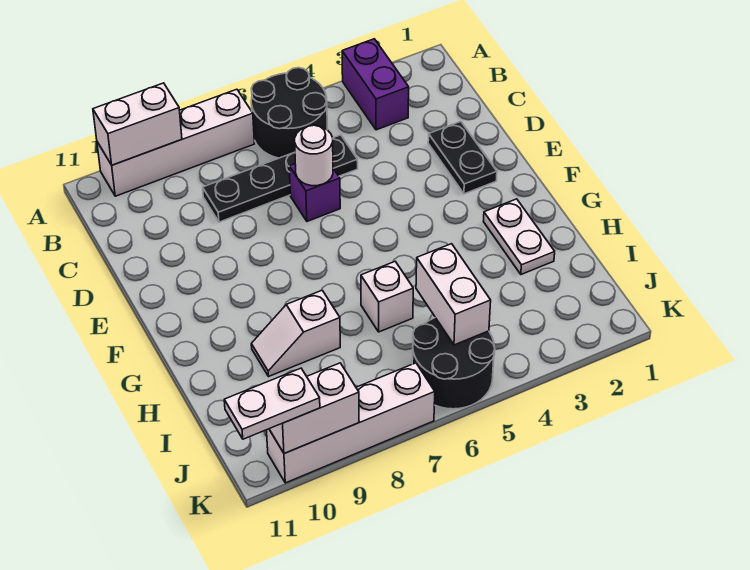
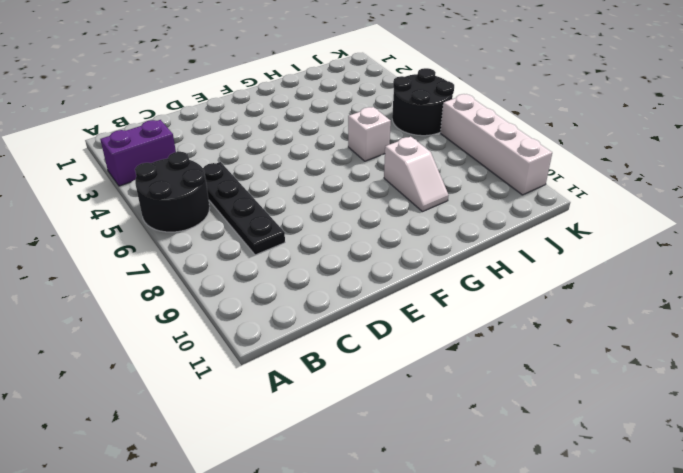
none -> white brick A7:A10 level 1
none -> black plate D2:E2 level 1
none -> purple brick D6 level 1

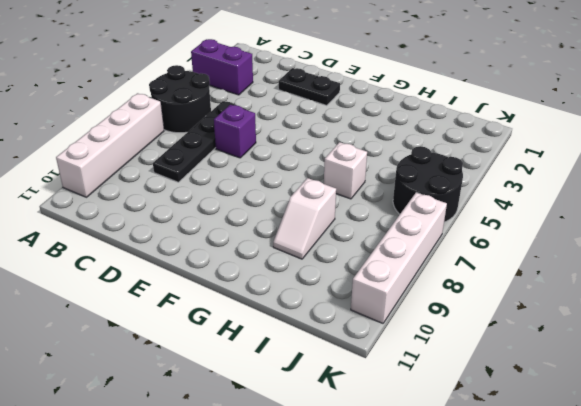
none -> white plate G2:H2 level 1
none -> white brick A9:A10 level 2
none -> white round brick D6 level 2

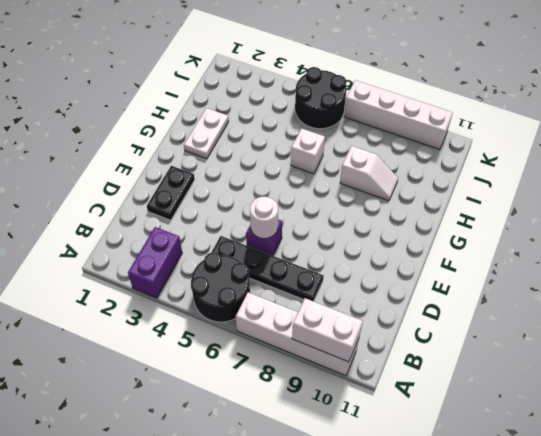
none -> white brick I5:J5 level 2
none -> white brick K9:K10 level 2
none -> white plate K10:K11 level 3

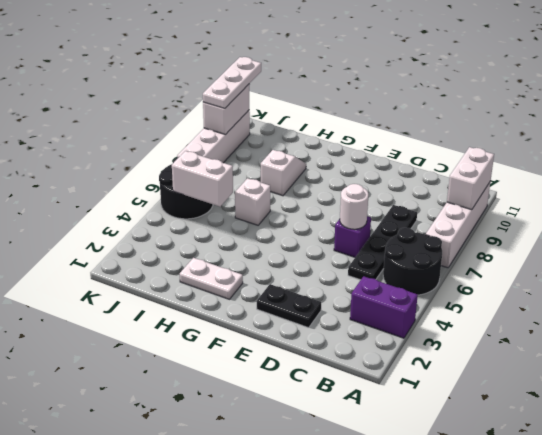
white plate K9:K11 level 3 -> white plate K10:K11 level 3

